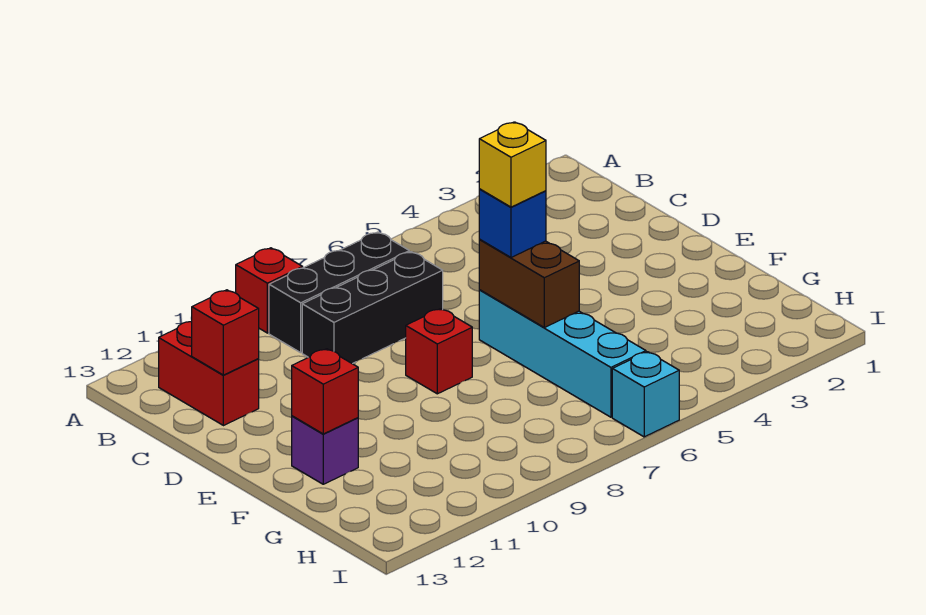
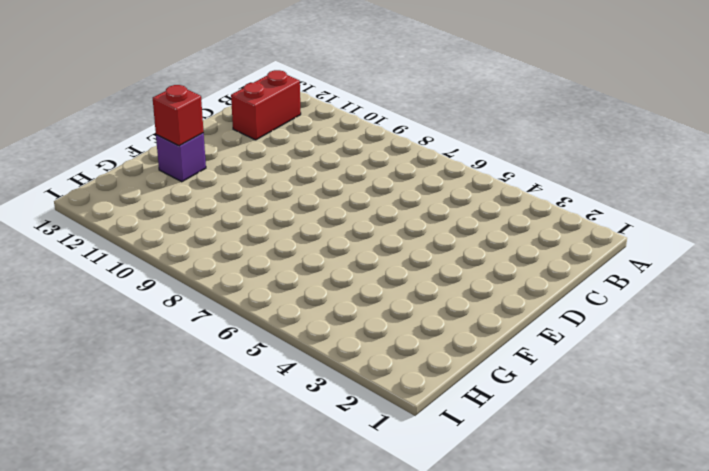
none -> red brick A9 level 1
none -> black brick B7:B9 level 1
none -> black brick C7:C9 level 1

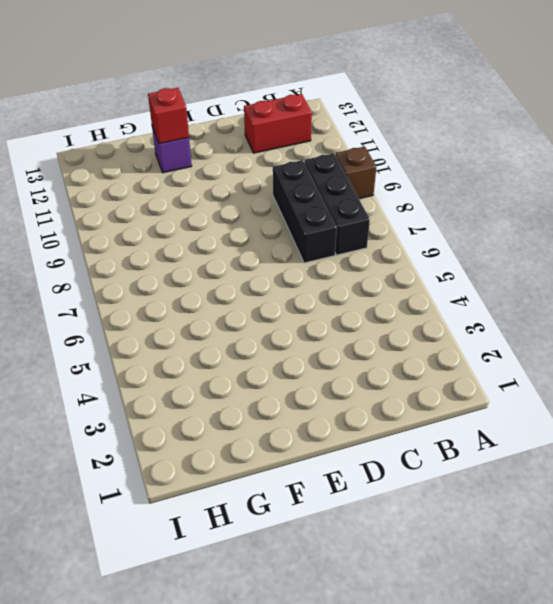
brown brick A9 level 1 -> red brick A9 level 1
none -> cyan brick E6:H6 level 1
none -> red brick E8 level 1
none -> cyan brick I6 level 1

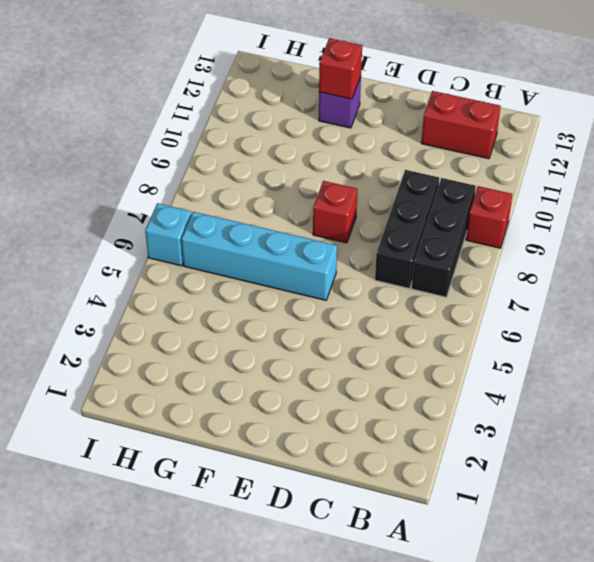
none -> red brick C12 level 2
none -> brown brick E6:F6 level 2
none -> blue brick E6 level 3

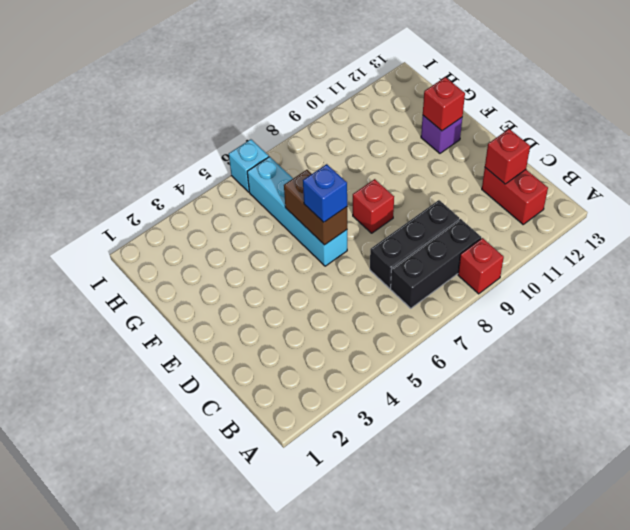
none -> yellow brick E6 level 4

